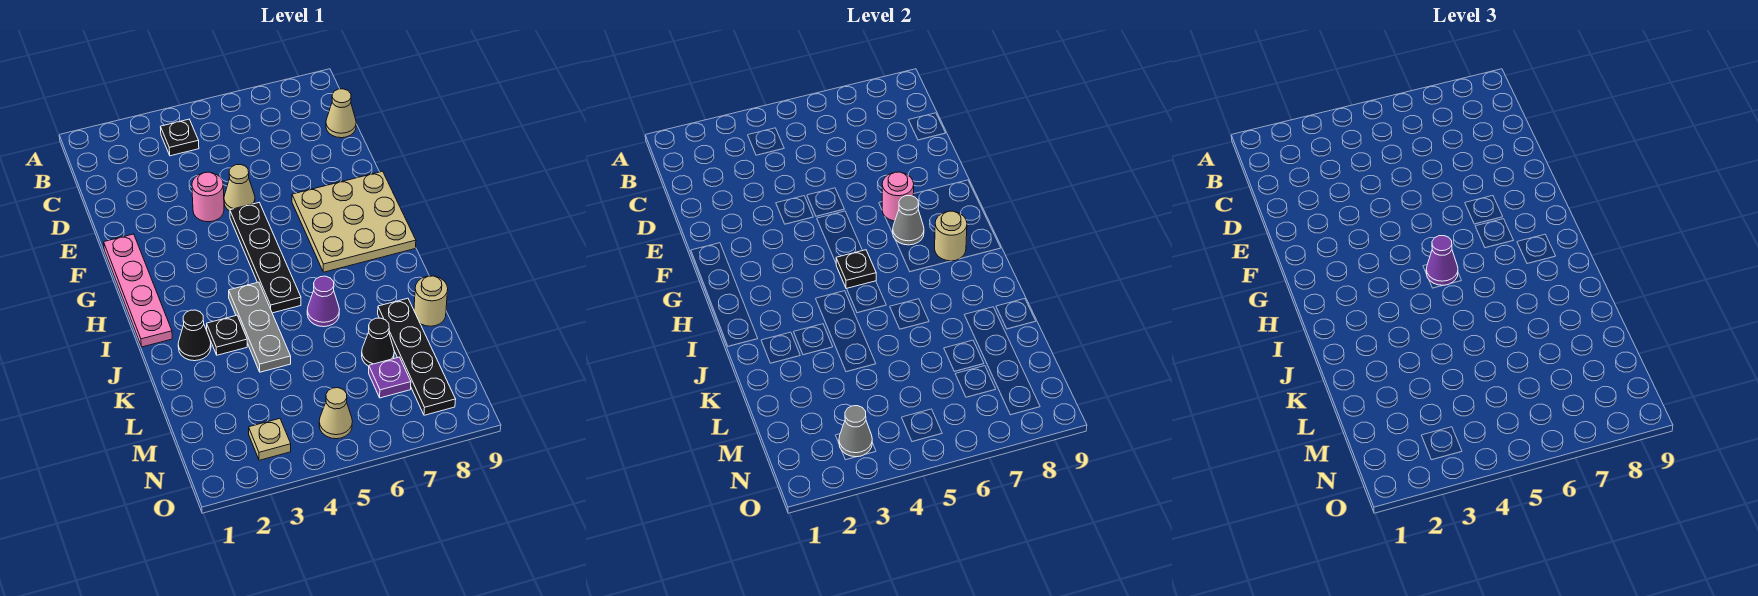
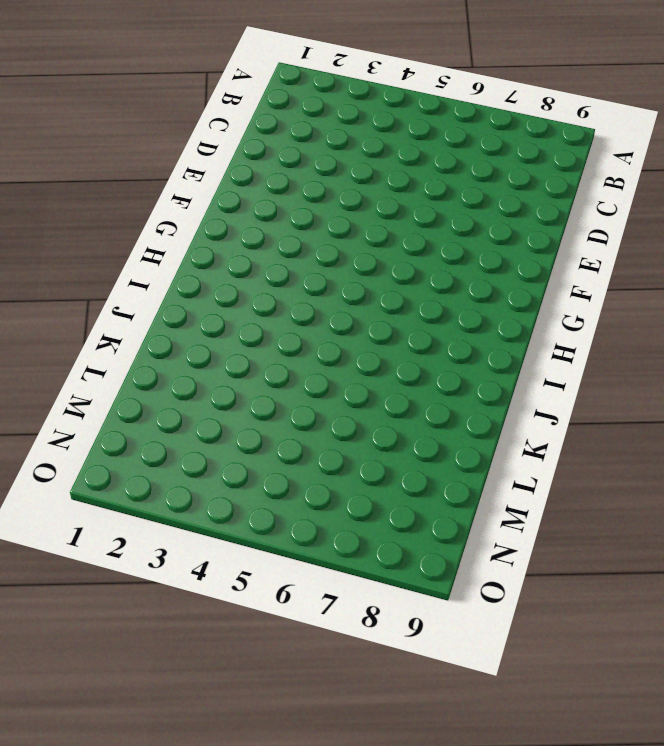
none -> black plate B4 level 1
none -> tan cone C9 level 1
none -> pink round brick E4 level 1

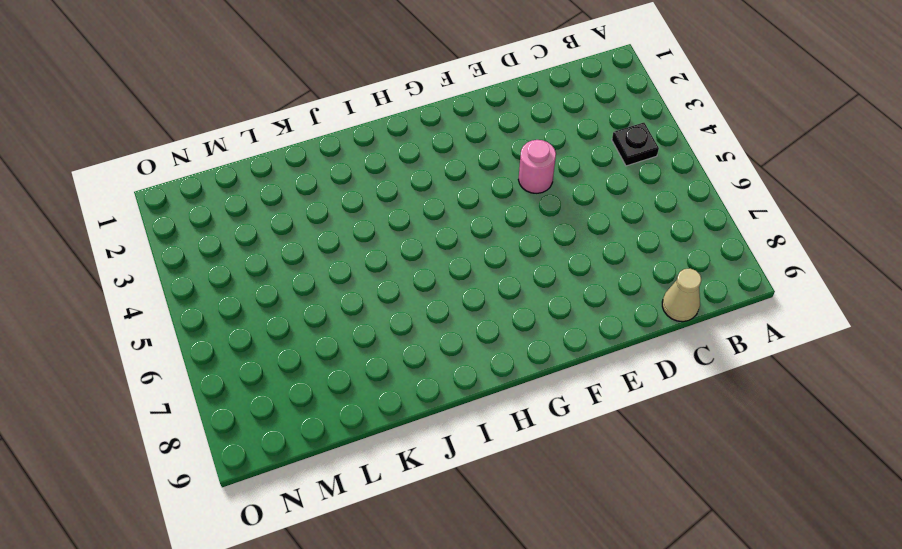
none -> tan cone E5 level 1
none -> pink plate F1:I1 level 1
none -> black plate F5:I5 level 1

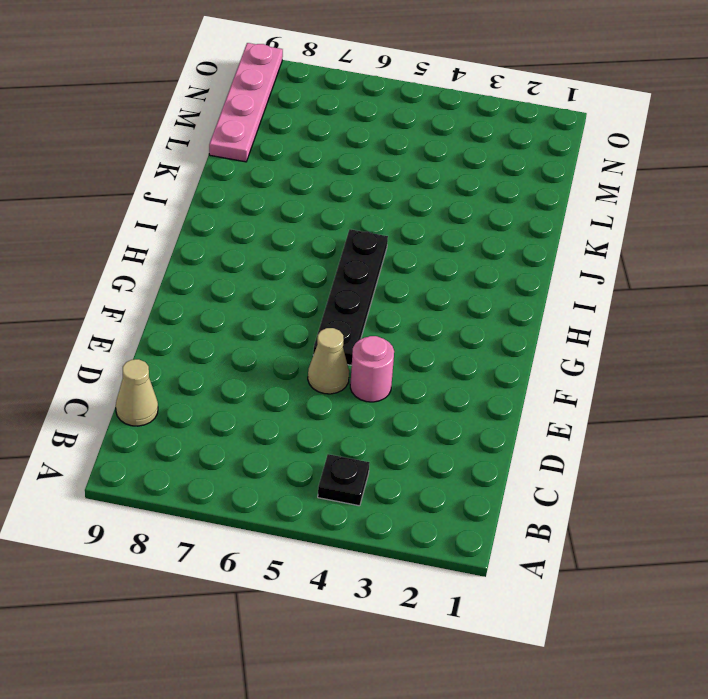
pink plate L9:O9 level 1 -> pink plate F1:I1 level 1
none -> tan plate F7:H9 level 1
none -> grey plate I4:K4 level 1
none -> black cone J2 level 1

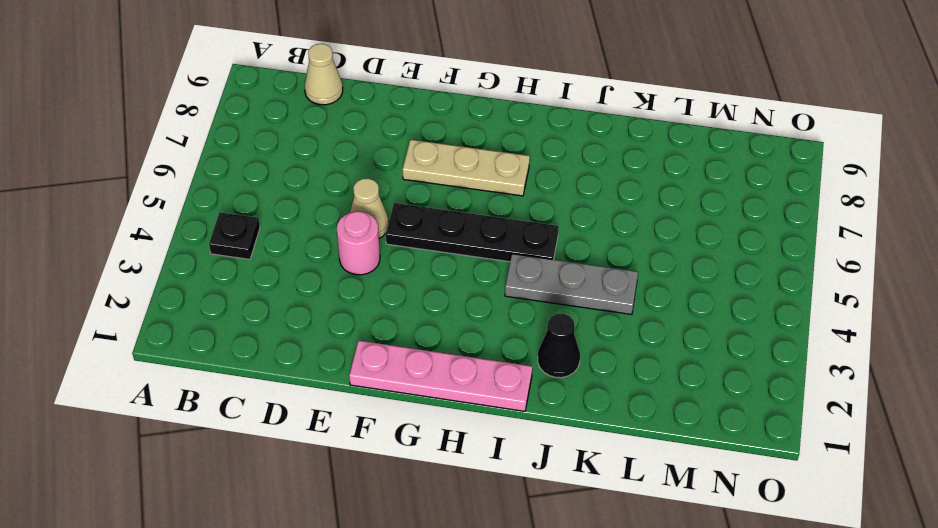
tan plate F7:H7 level 1 -> tan plate F7:H9 level 1
none -> black plate J3 level 1
none -> purple cone J6 level 1
none -> black plate K8:N8 level 1

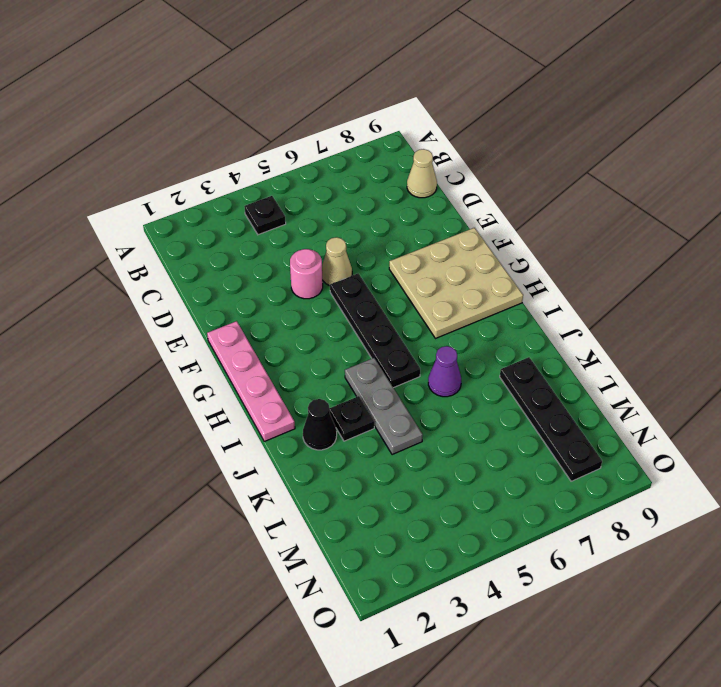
none -> tan round brick K9 level 1
none -> black cone L7 level 1
none -> purple plate M7 level 1

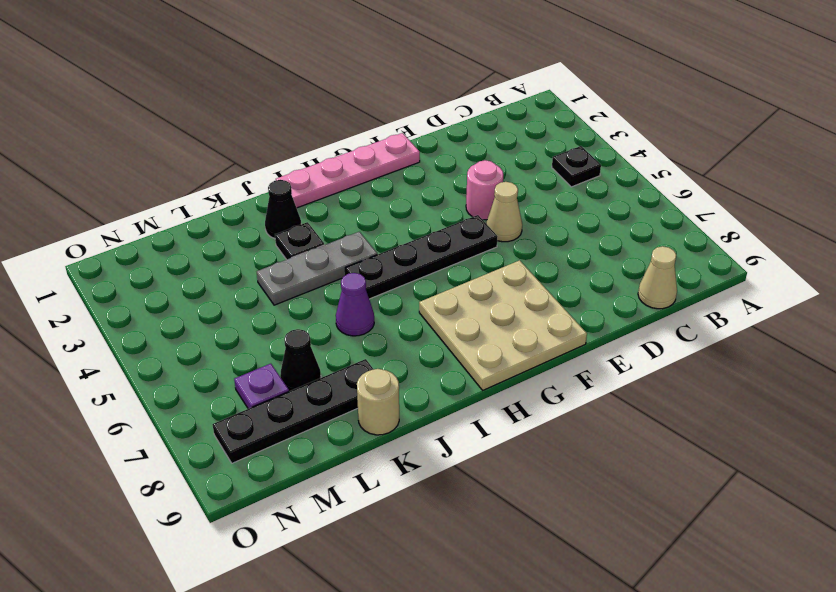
none -> tan plate N3 level 1
none -> tan cone N5 level 1
none -> pink round brick F7 level 2

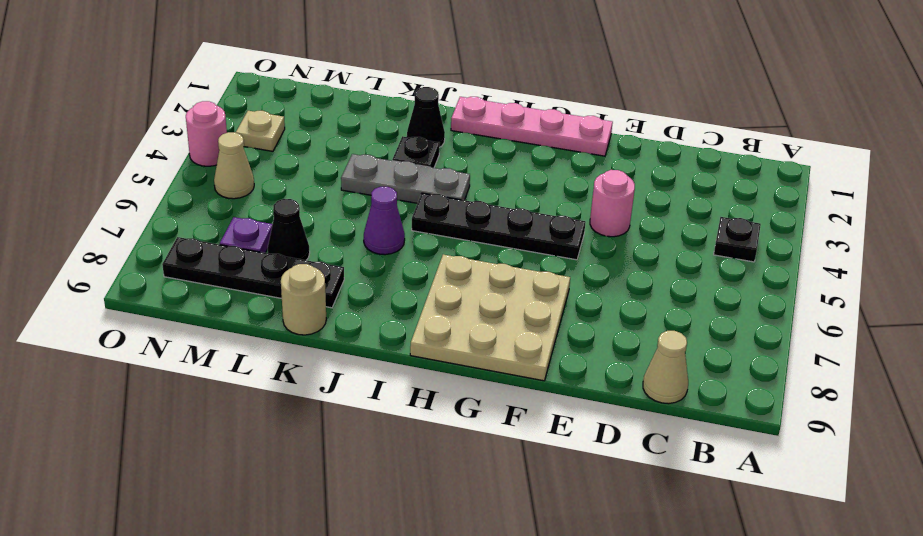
pink round brick O4 level 1 -> pink round brick F7 level 2
none -> tan cone E5 level 1
none -> grey cone G7 level 2
none -> black plate H5 level 2

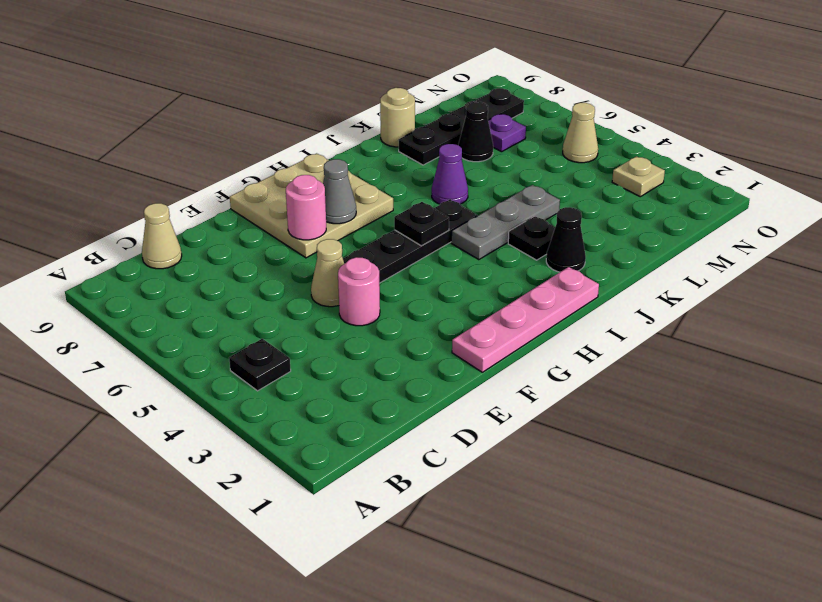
none -> tan round brick H8 level 2
none -> grey cone N3 level 2
none -> purple cone H5 level 3

